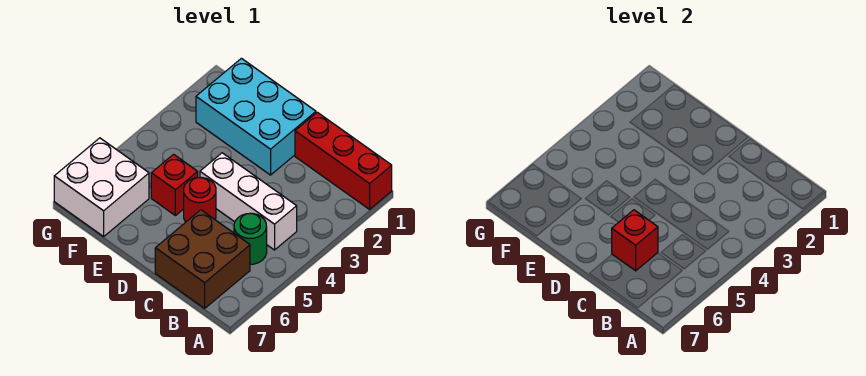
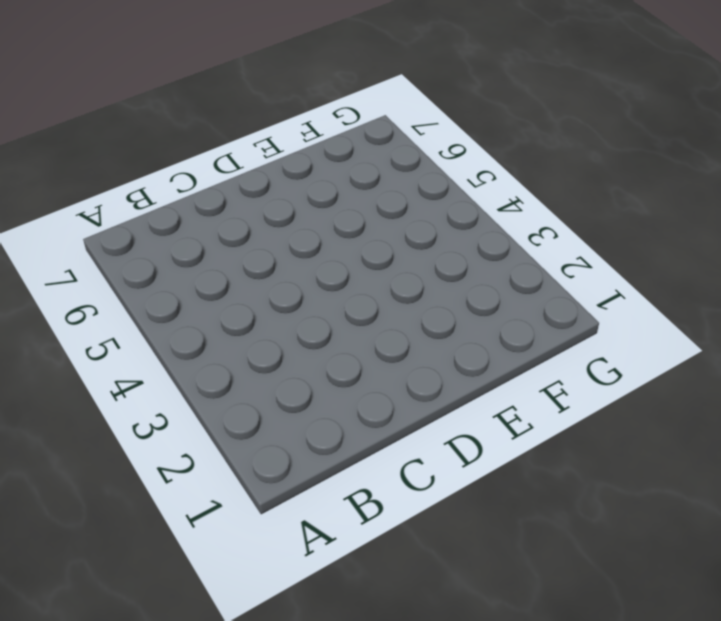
none -> red brick A1:C1 level 1
none -> white brick B4:D4 level 1

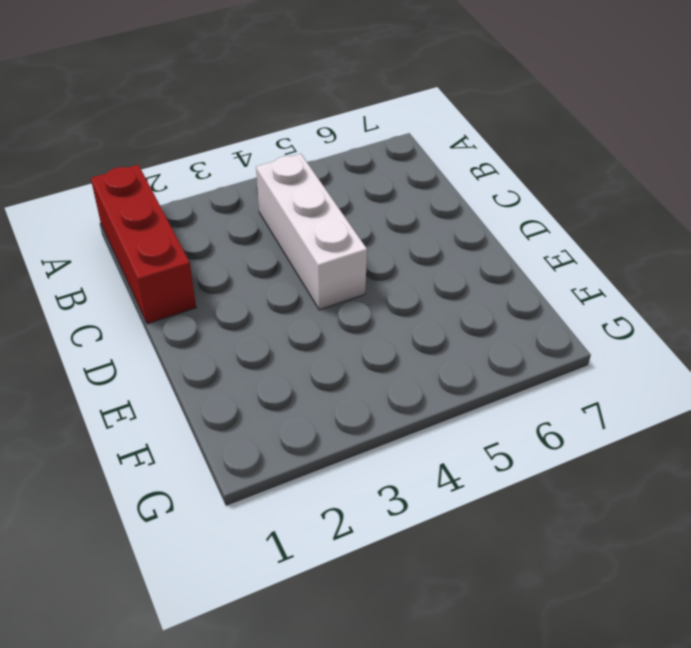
none -> green round brick B5 level 1
none -> brown brick B6:C7 level 1

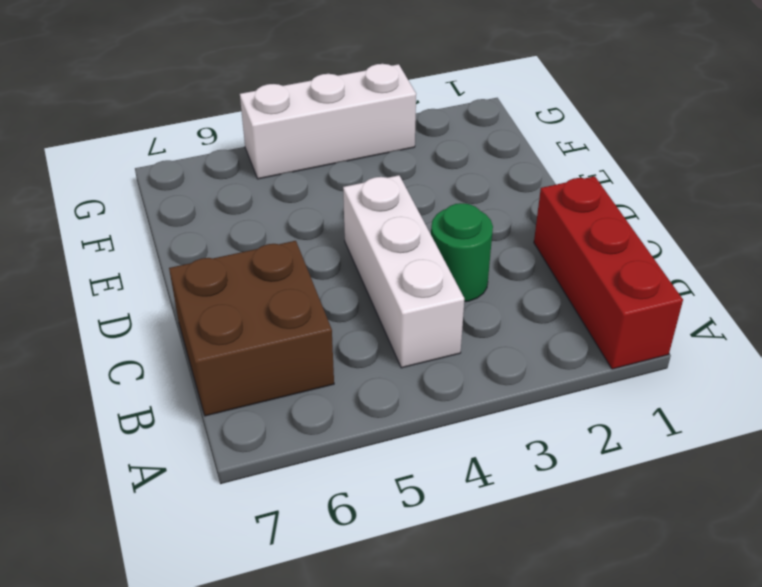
green round brick C3 level 1 -> green round brick B5 level 1
white brick G3:G5 level 1 -> none
none -> cyan brick D1:F2 level 1
none -> red round brick D5 level 1

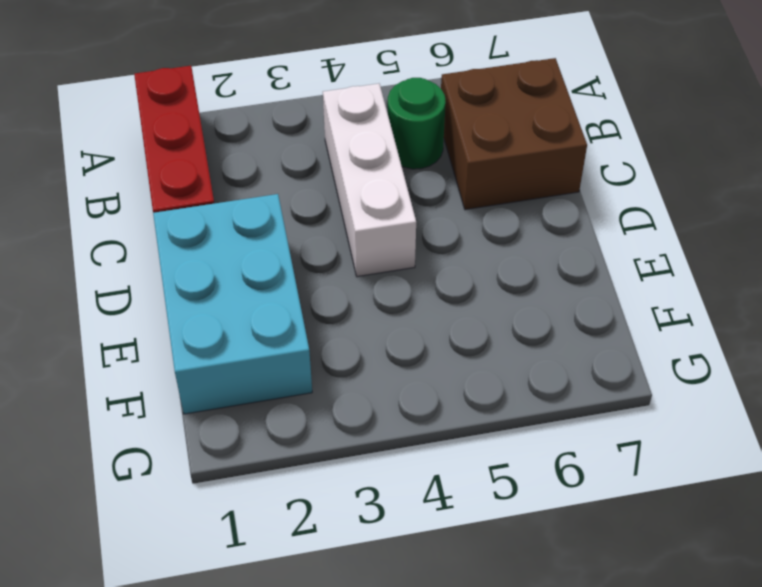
none -> red round brick D5 level 1
none -> red brick E5 level 1

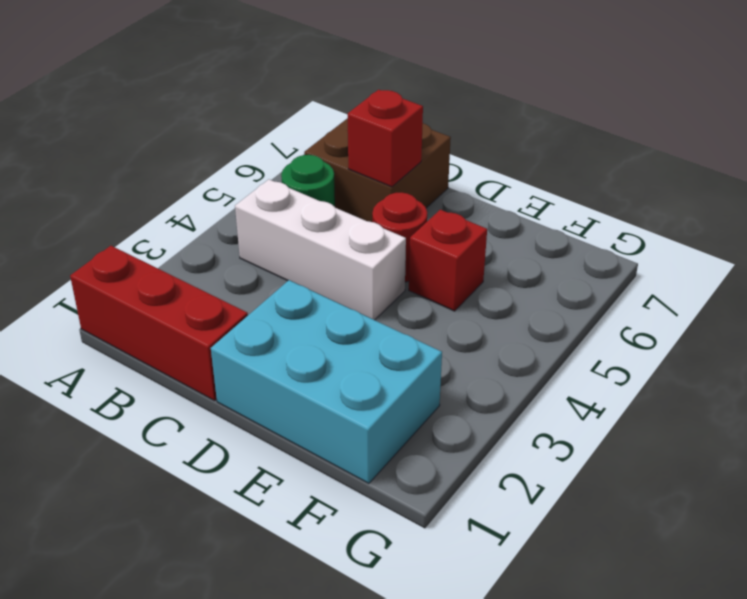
none -> white brick F6:G7 level 1

